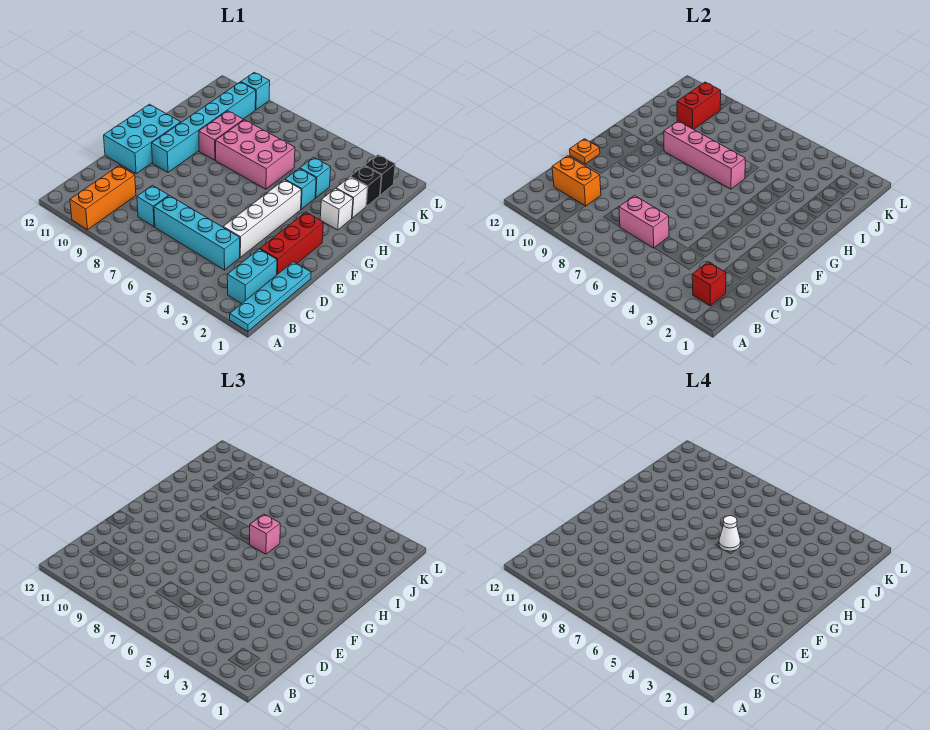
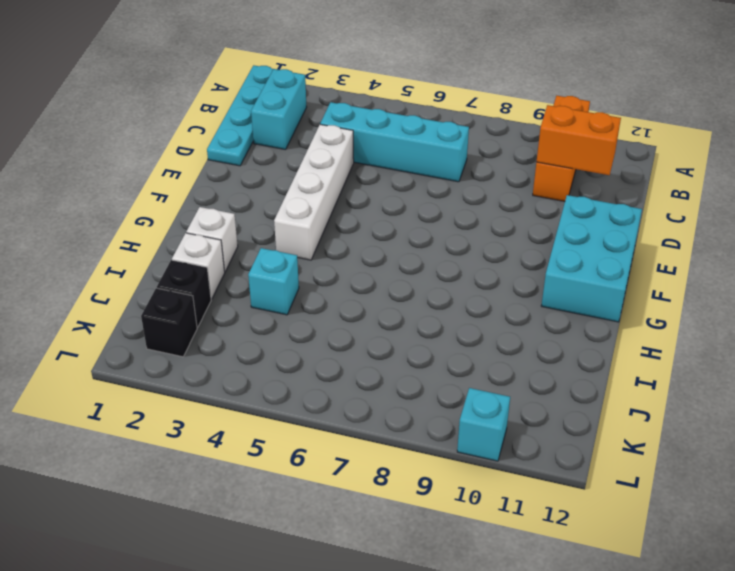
none -> cyan brick C8 level 1
none -> red brick D2:F2 level 1
none -> cyan brick F10:K10 level 1

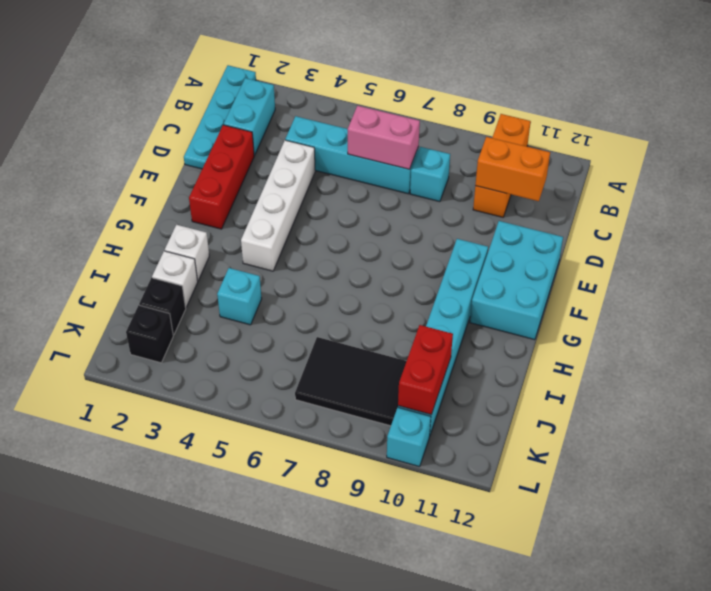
black tile J7:K9 level 1 -> none
none -> cyan brick H4 level 1
none -> pink brick H6:I8 level 1
none -> pink brick H9:I9 level 1

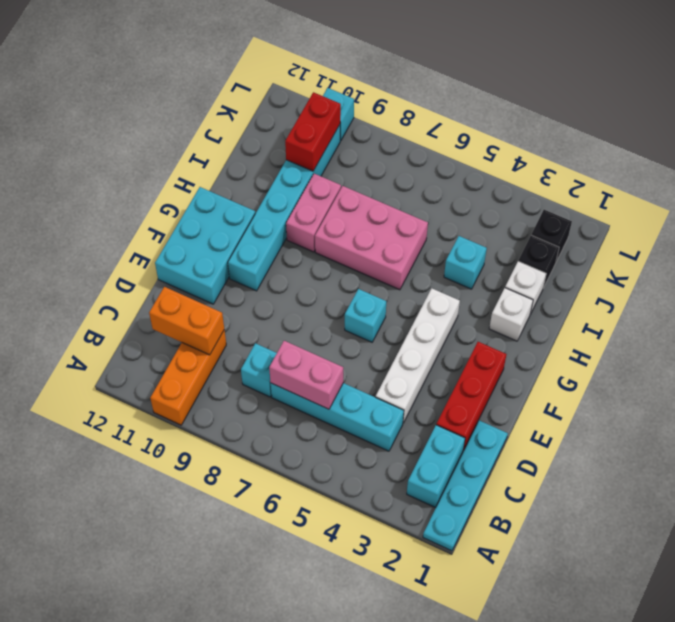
cyan brick F6 level 1 -> cyan brick H4 level 1
none -> red brick B2 level 2
none -> orange plate E12 level 2
none -> pink brick H6:H9 level 2

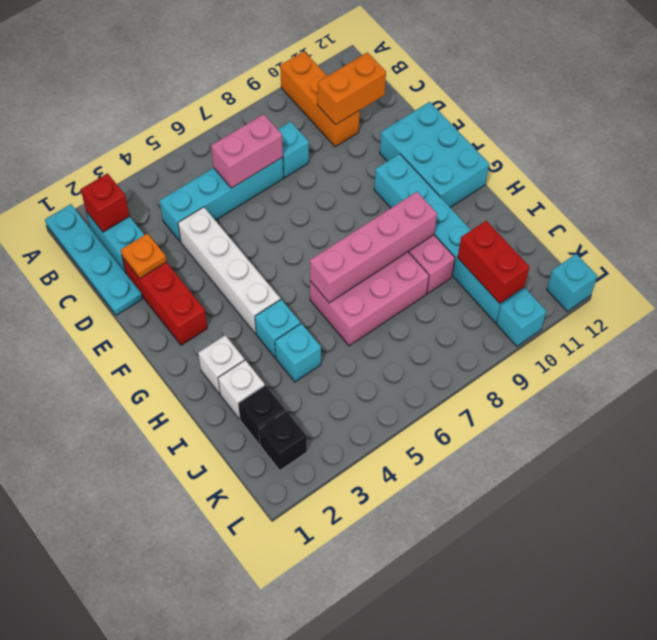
orange plate D2 level 2 -> orange plate E12 level 2
cyan brick L12 level 1 -> none
none -> pink brick H6 level 3
none -> white cone H6 level 4

